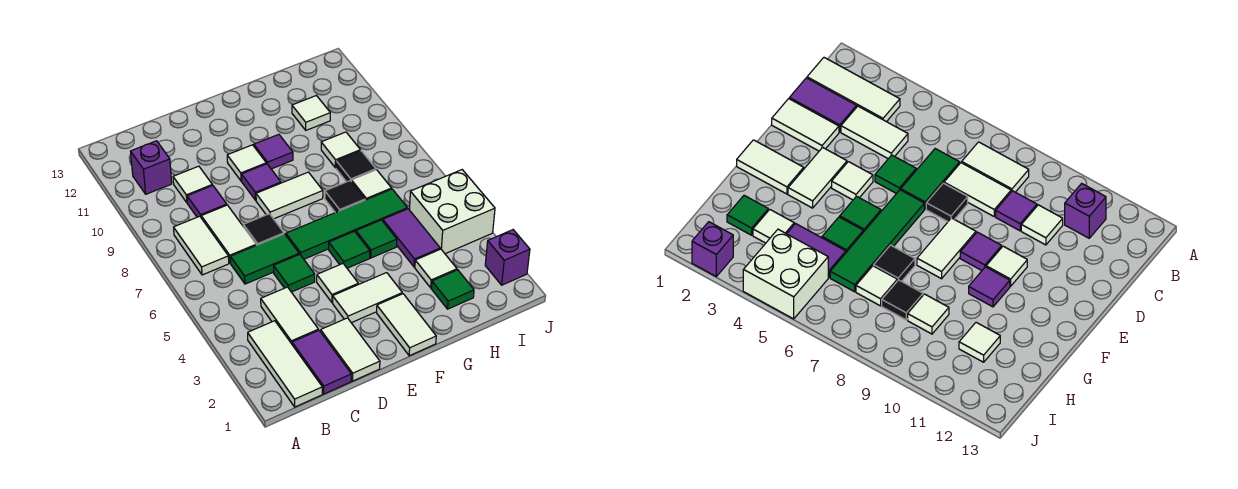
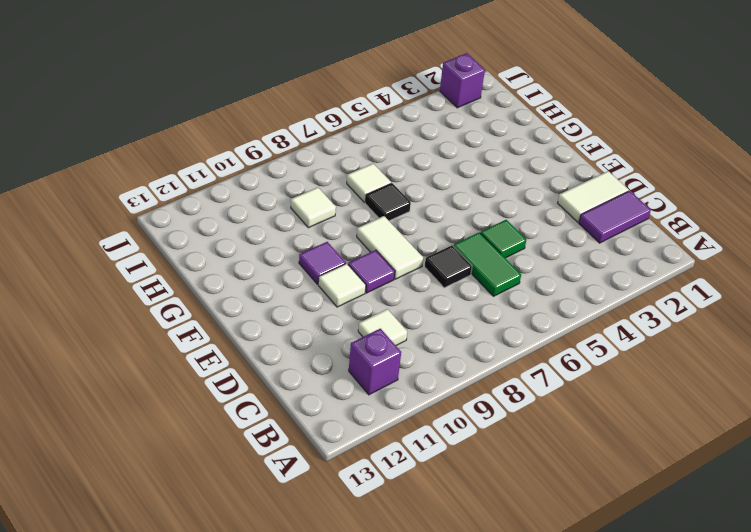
none -> white tile B1:B3 level 1
none -> white tile B7:B8 level 1
none -> white tile C3:C4 level 1
none -> white tile C7:C8 level 1

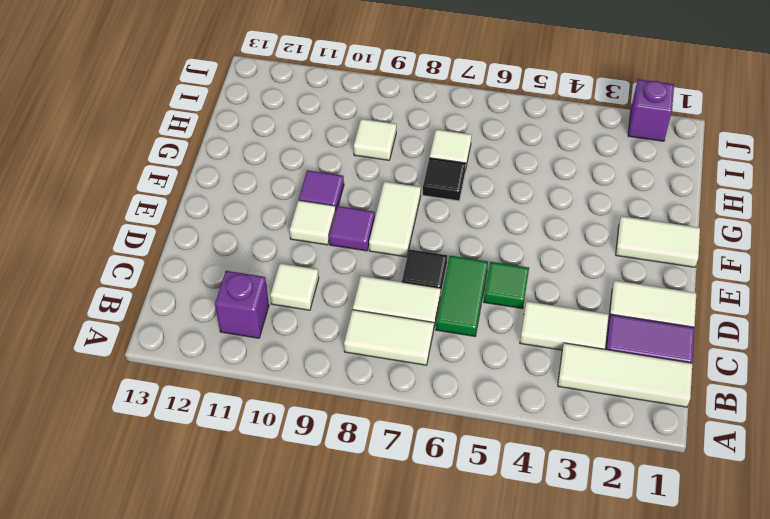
none -> purple tile C9 level 1
none -> white tile E3:F3 level 1
none -> white tile E4 level 1
none -> green tile E6:H6 level 1

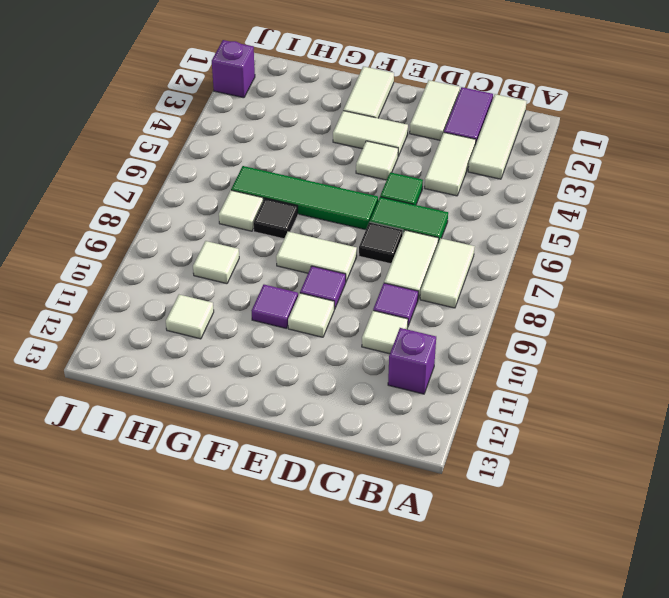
none -> green tile F5 level 1
none -> green tile G5 level 1
none -> green tile H2 level 1
none -> white tile H3 level 1

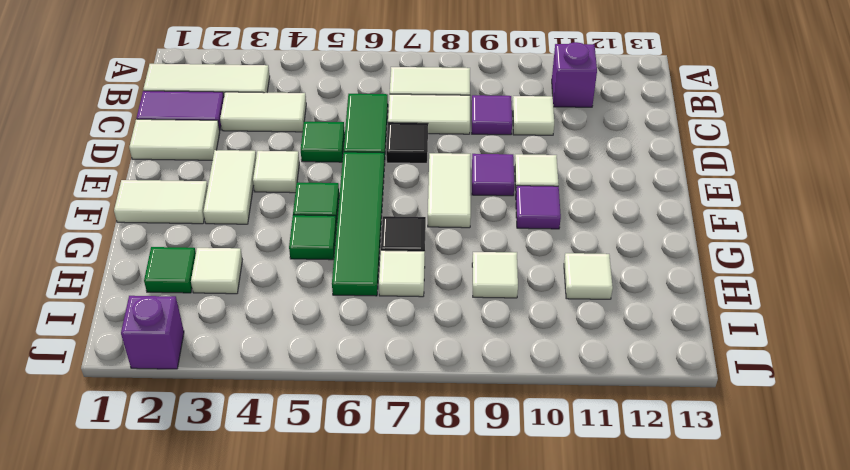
none -> purple tile H4:H5 level 1
none -> black tile H8 level 1
none -> white brick I4:J5 level 1

